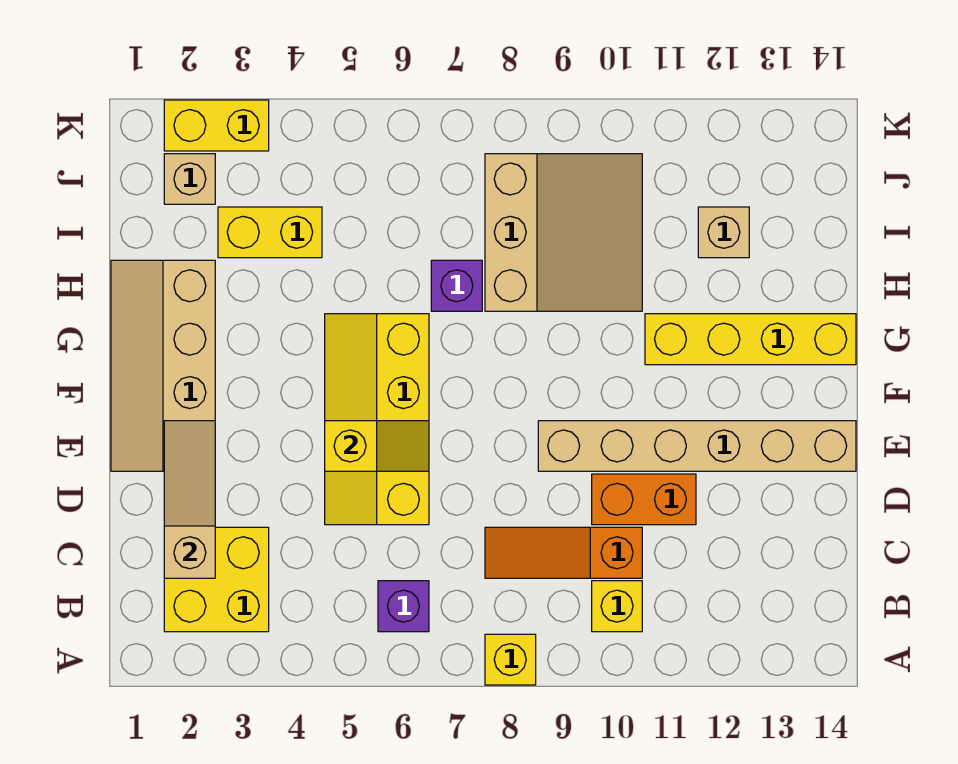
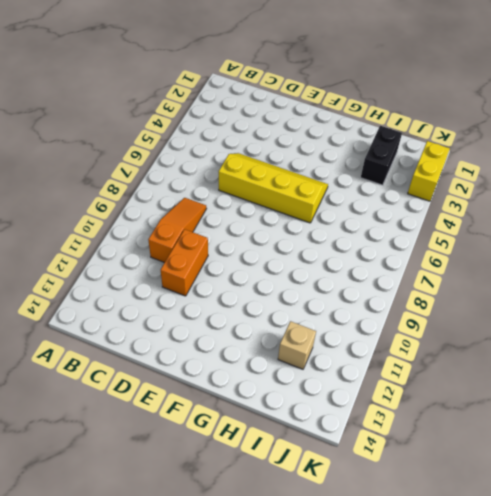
black brick I2:I3 level 1 -> yellow brick I3:I4 level 1
none -> yellow brick A8 level 1
none -> yellow brick B2:C3 level 1
none -> purple brick B6 level 1

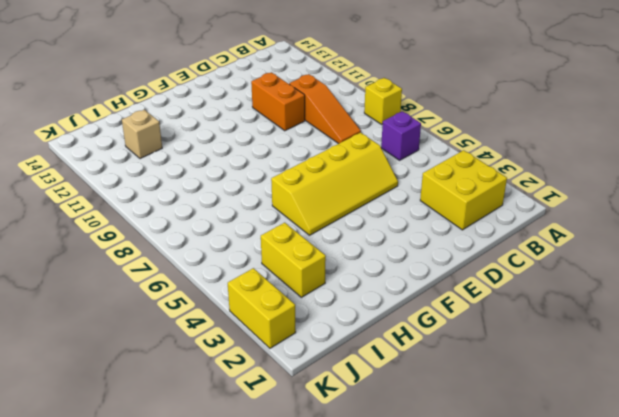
none -> yellow brick B10 level 1
none -> tan slope E1:H2 level 1 top 2
none -> tan brick E9:E14 level 1

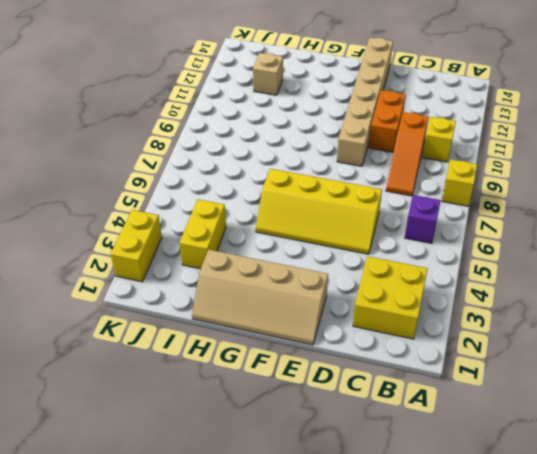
none -> yellow brick G11:G14 level 1
none -> purple brick H7 level 1
none -> tan slope H8:J10 level 1 top 8

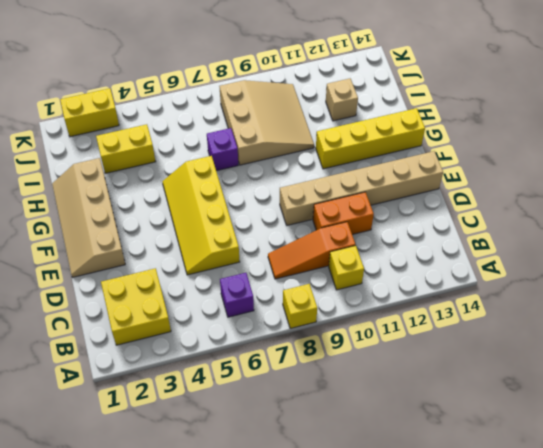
none -> tan brick J2 level 1
none -> tan slope C2:E2 level 2 top C
none -> yellow slope E5:E6 level 2 top 5

